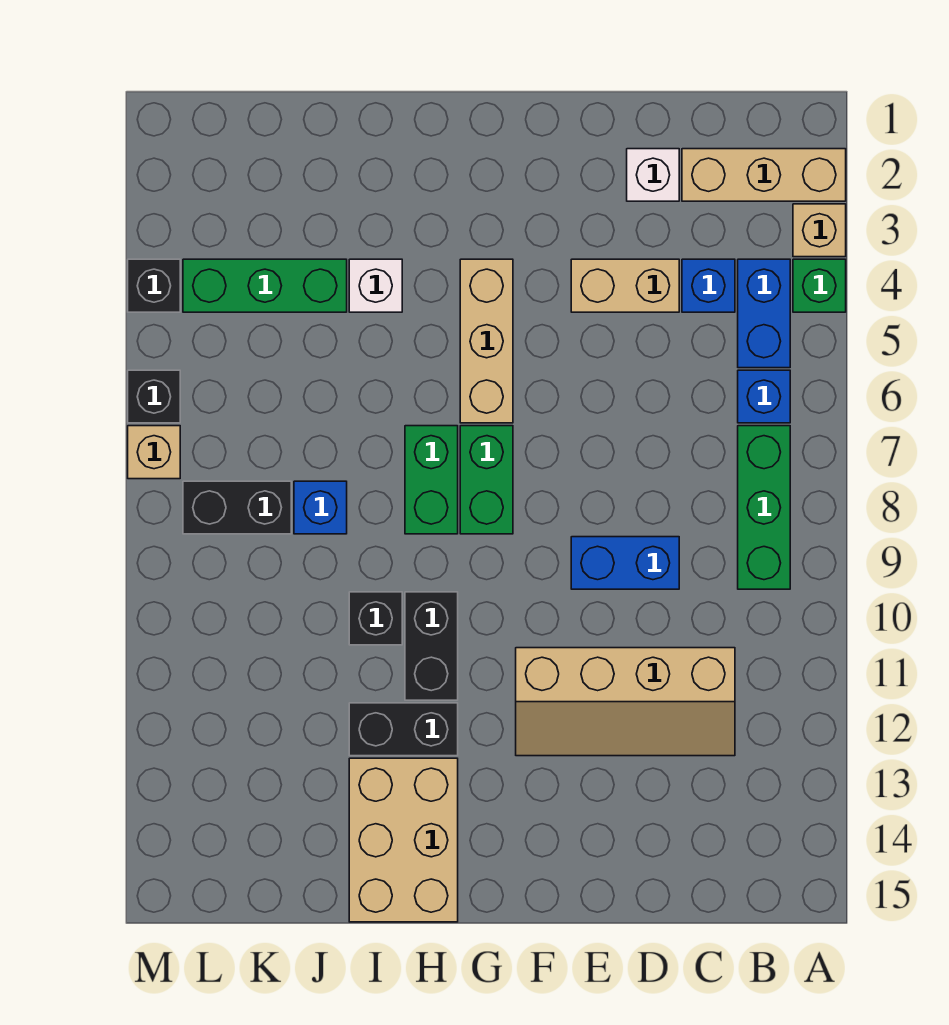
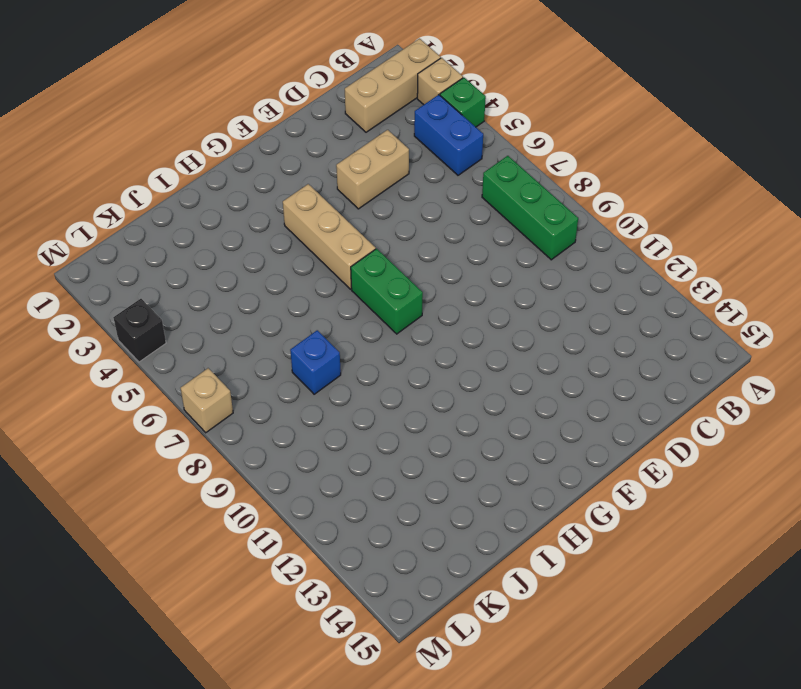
none -> blue brick B6 level 1
none -> blue brick C4 level 1
none -> tan slope C11:F12 level 1 top 11

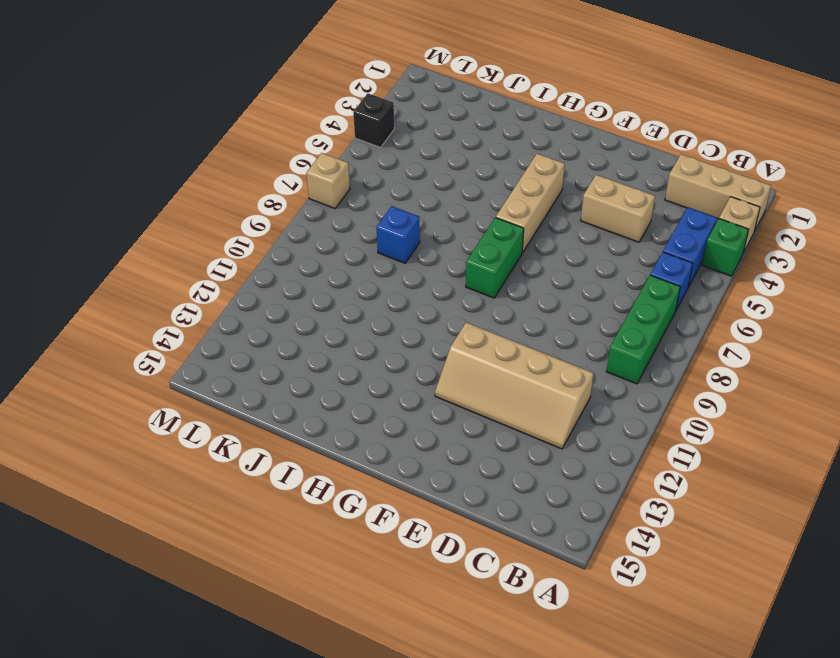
none -> blue brick C4 level 1
none -> white brick D2 level 1
none -> blue brick D9:E9 level 1

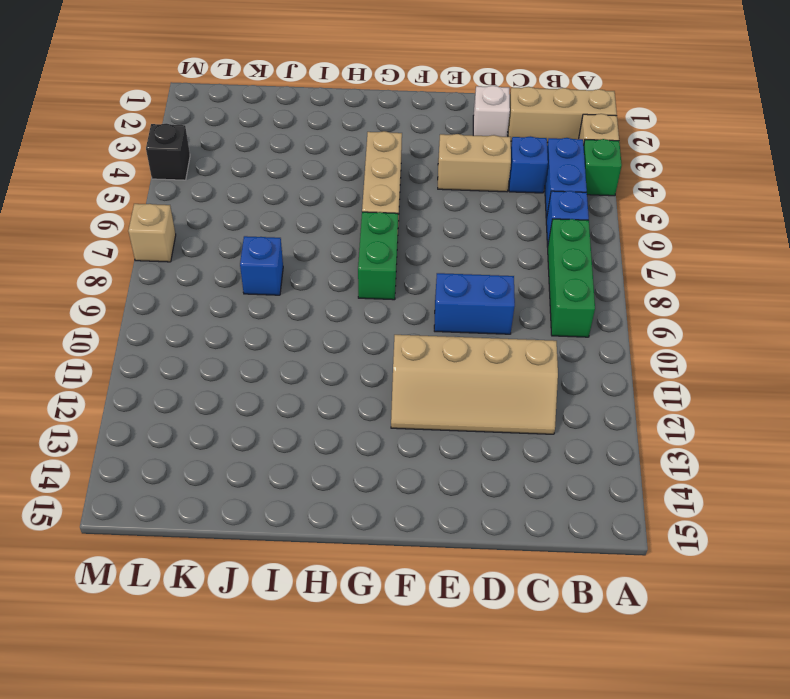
none -> green brick H7:H8 level 1
none -> black brick H10:H11 level 1
none -> black brick H12:I12 level 1

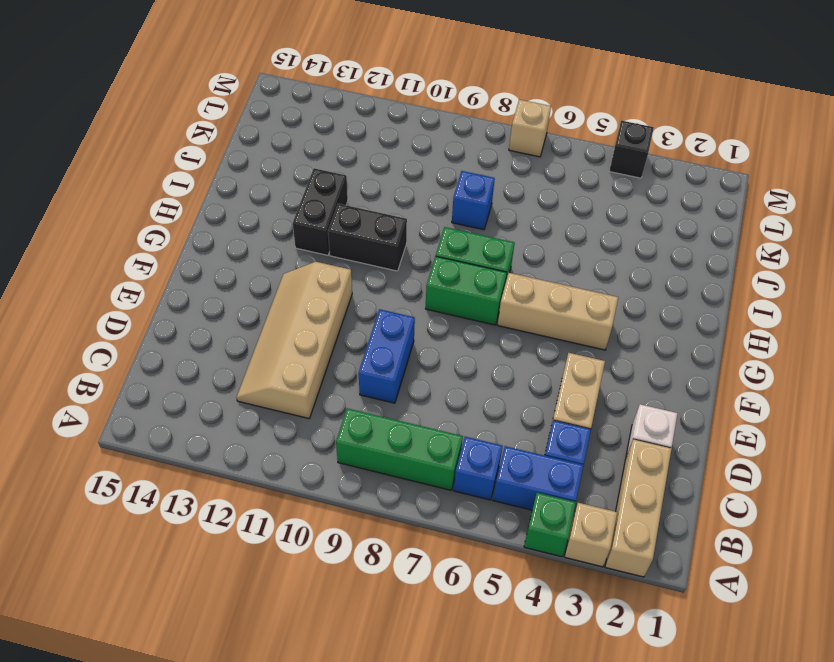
none -> tan brick H13:I15 level 1
none -> white brick I4 level 1
none -> black brick I10 level 1

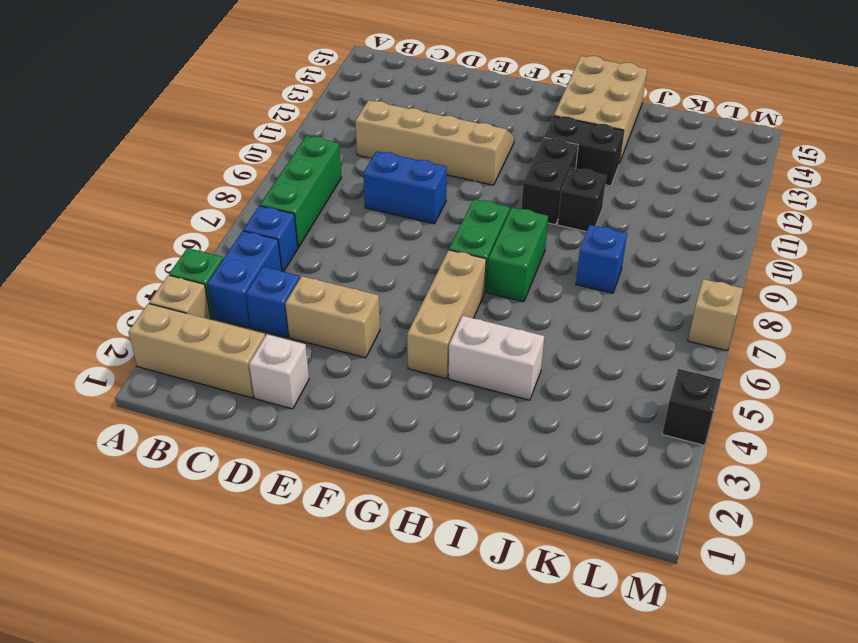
white brick H4:I4 level 1 -> white brick I4 level 1
none -> green brick J4:L4 level 1
none -> black brick K8:L8 level 1
none -> black brick M6 level 1

